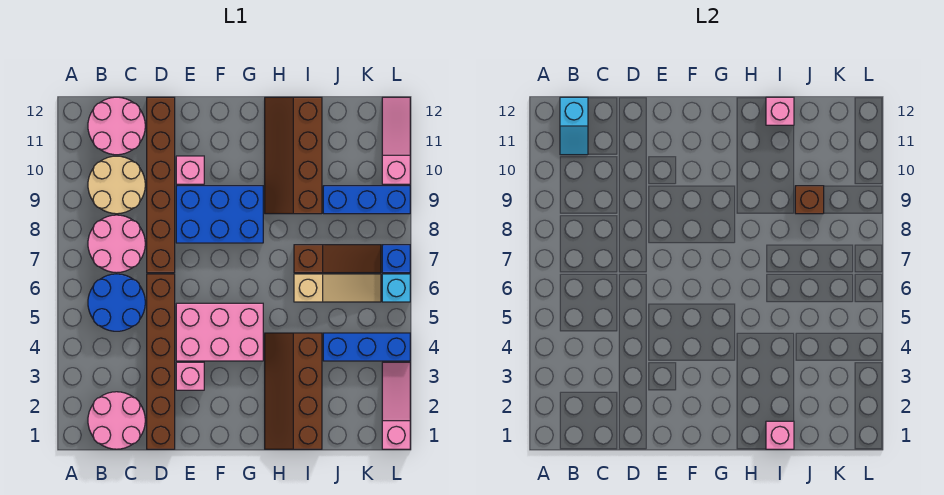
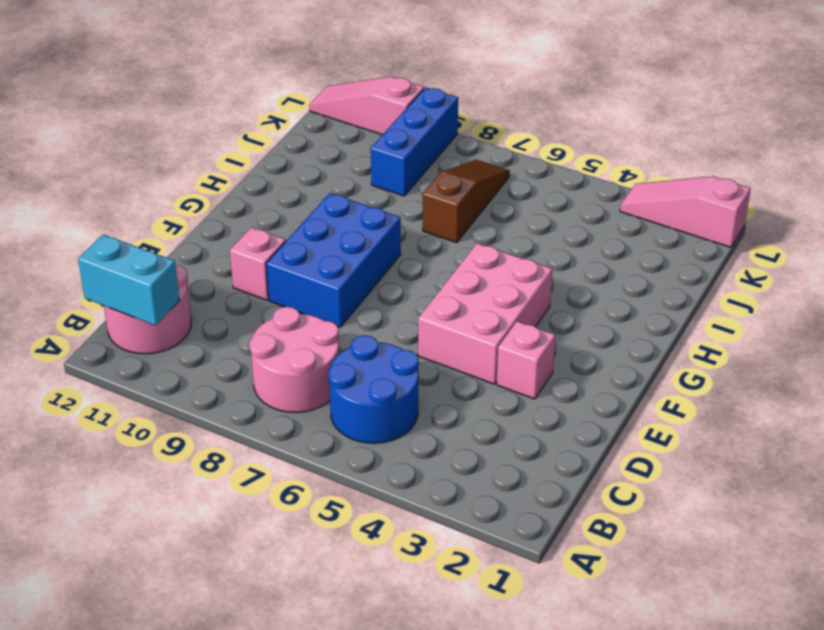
cyan brick B11:B12 level 2 -> cyan slope B11:B12 level 2 top 12
none -> pink round brick B1:C2 level 1
none -> tan round brick B9:C10 level 1
none -> brown brick D1:D6 level 1

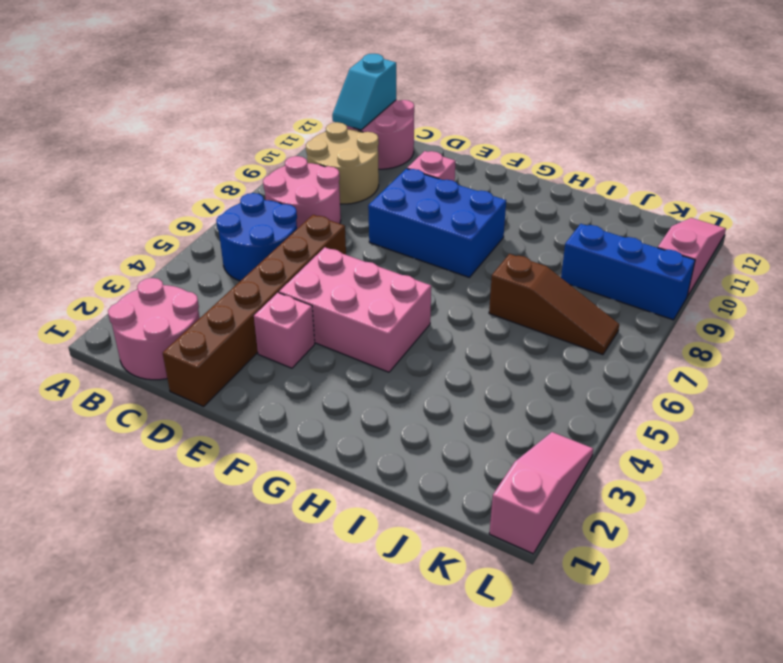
none -> brown brick D7:D12 level 1
none -> brown slope H1:I4 level 1 top I
none -> brown slope H9:I12 level 1 top I

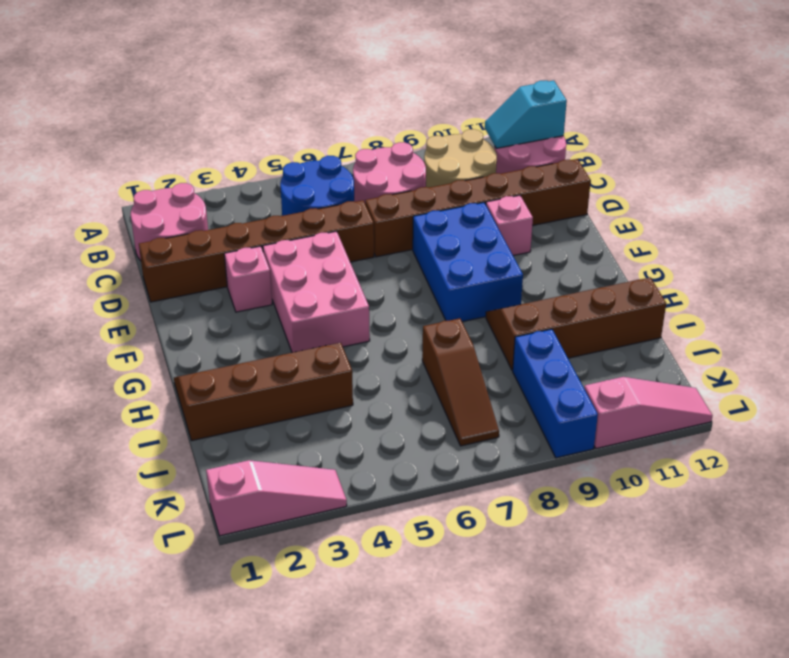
none -> tan slope I6:K6 level 1 top I
none -> blue brick J4:L4 level 1
none -> cyan brick L6 level 1

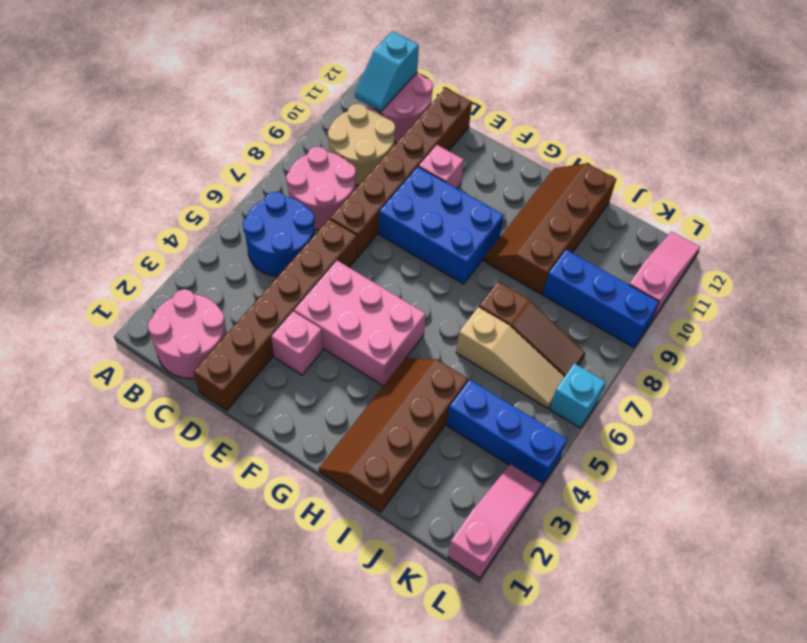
none -> blue brick L7 level 1
none -> pink brick I1 level 2
none -> pink brick I12 level 2

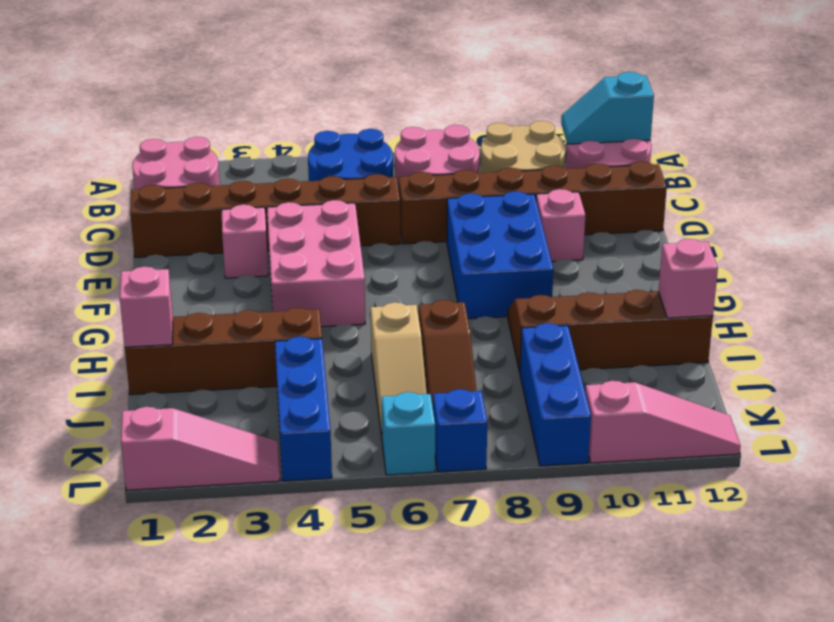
none -> brown brick J9 level 2

